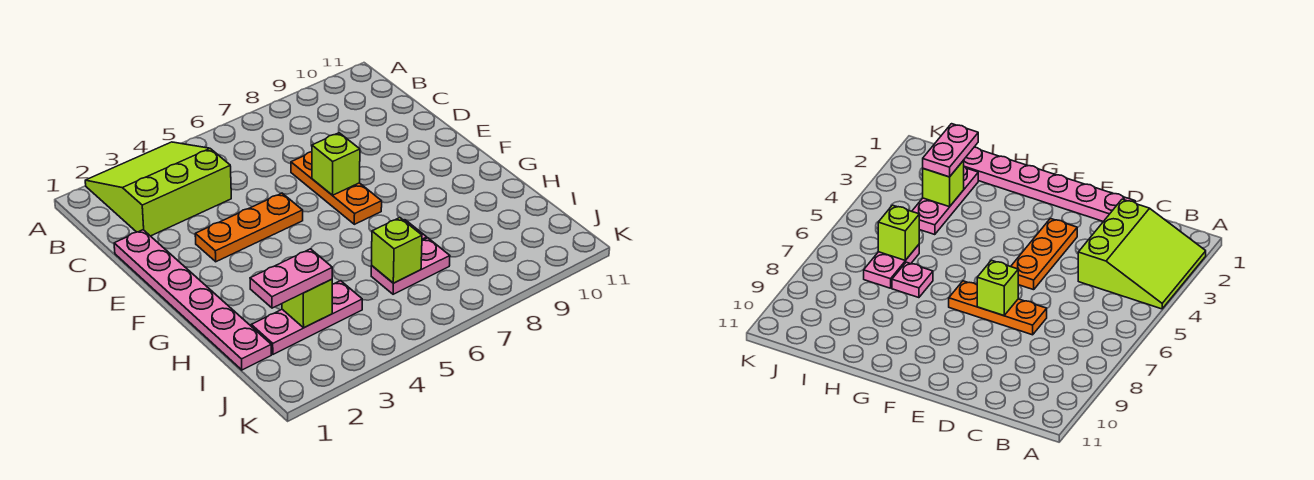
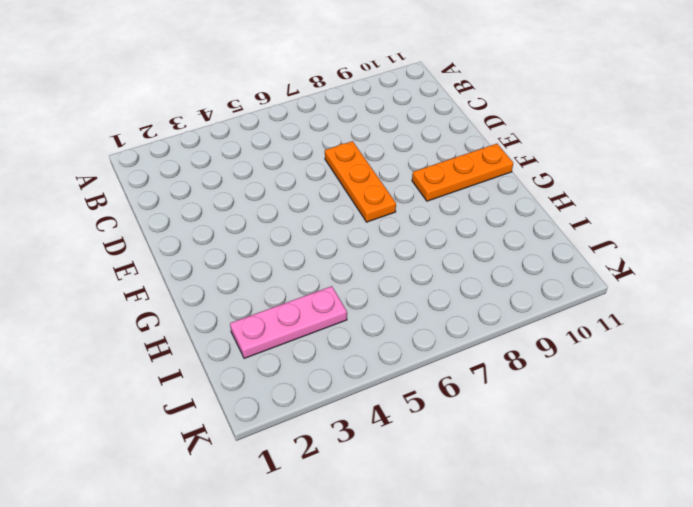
orange plate F9:F11 level 1 -> orange plate E3:E5 level 1
none -> lime slope A2:C4 level 1 top C
none -> pink plate D1:I1 level 1

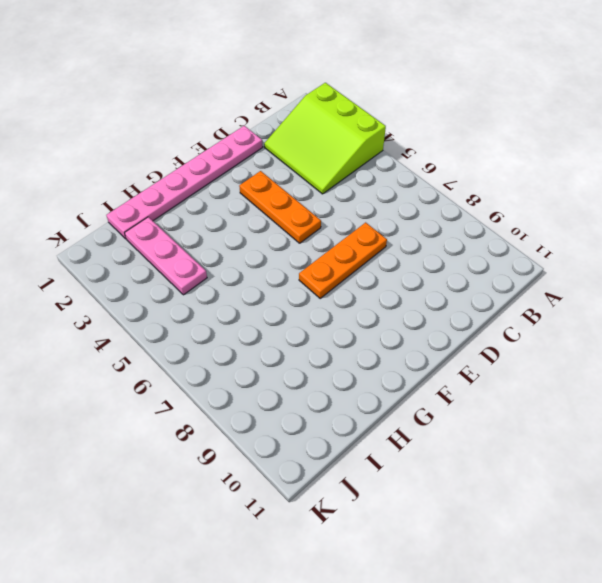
lime slope A2:C4 level 1 top A -> lime slope A2:C4 level 1 top C
none -> pink plate H7 level 1
none -> pink plate I6:I7 level 1

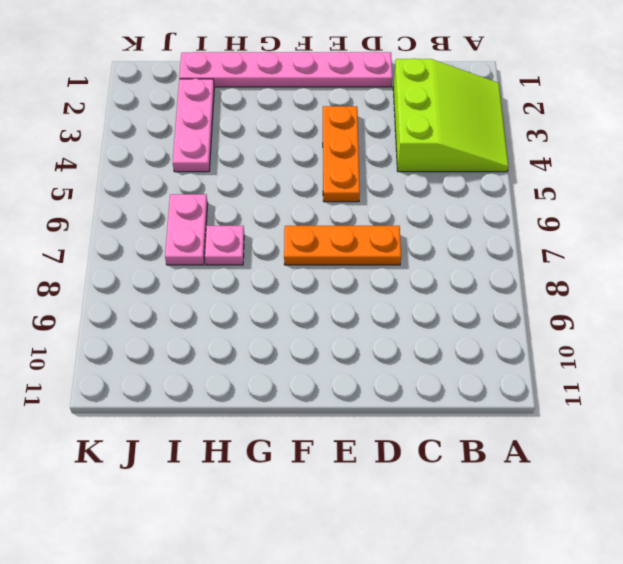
none -> lime brick E7 level 2
none -> lime brick I3 level 2

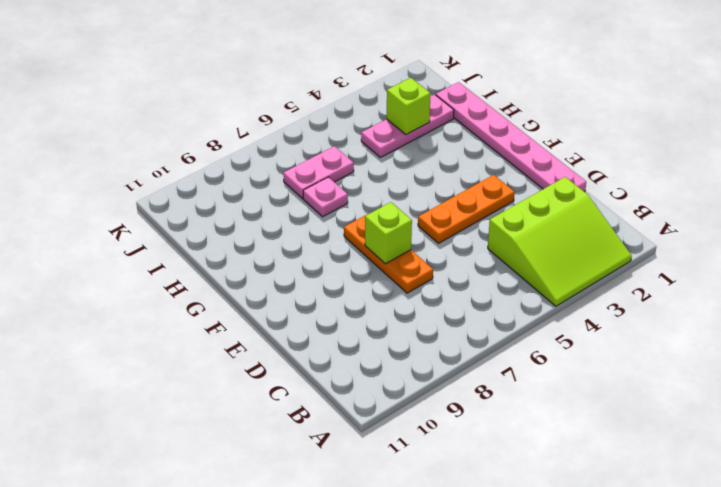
none -> lime brick I6 level 2
none -> pink plate I2:I3 level 3

